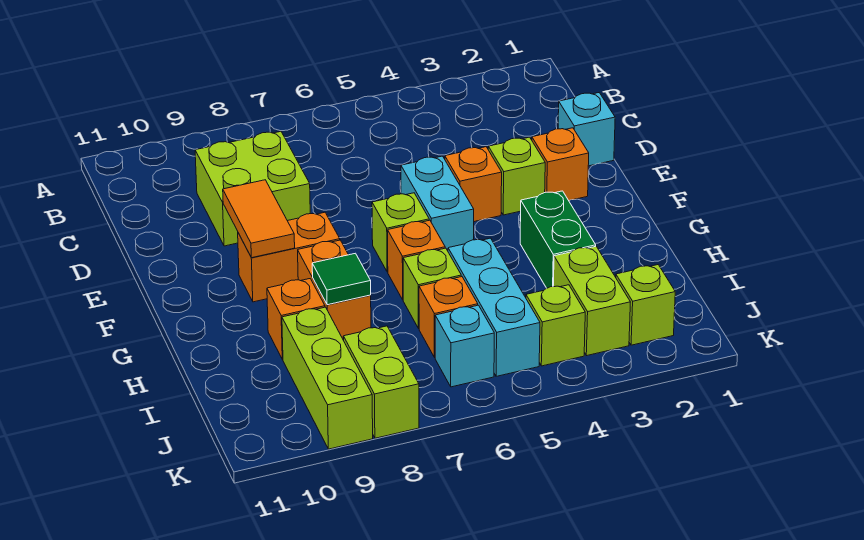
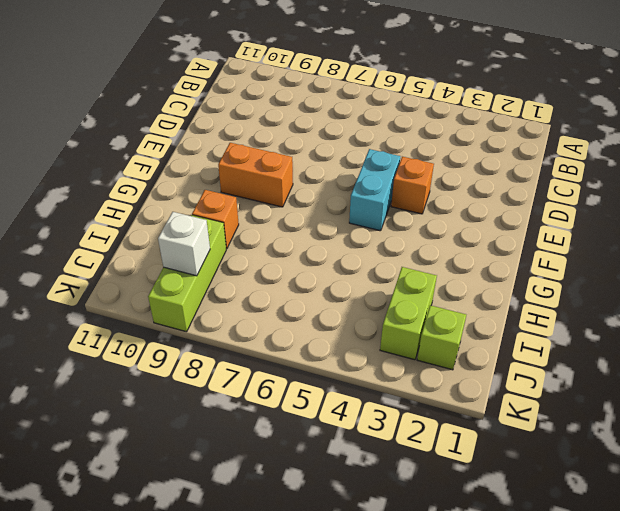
white brick J9 level 2 -> none
none -> lime brick C8:D9 level 1
none -> cyan brick D1 level 1
none -> orange brick E2 level 1

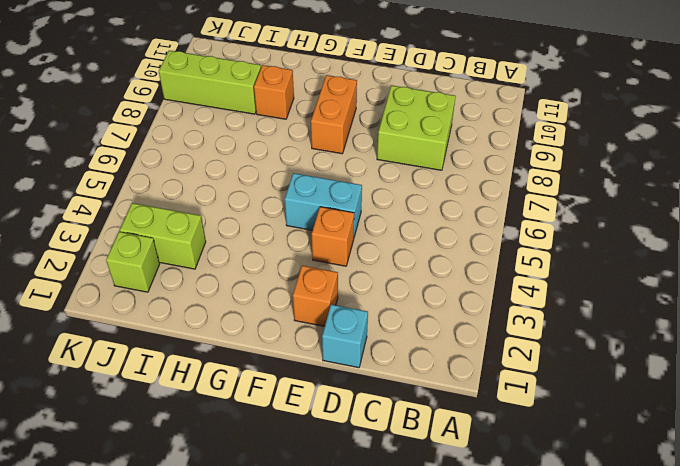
none -> lime brick E3 level 1
none -> lime brick F6 level 1
none -> green brick G3:H3 level 1

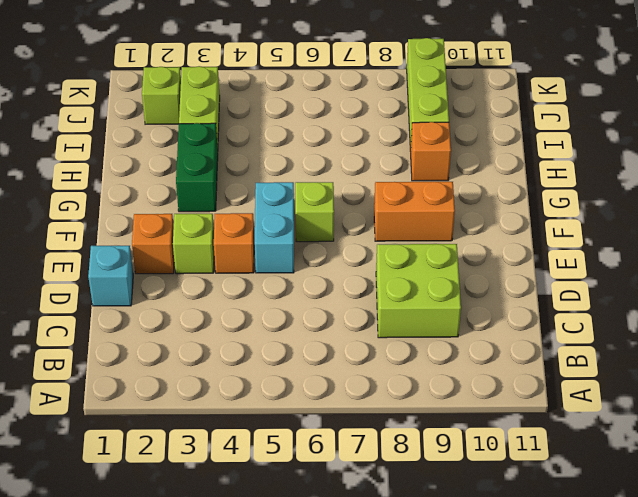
none -> orange brick G6 level 1
none -> orange brick G8:H8 level 1
none -> cyan brick H5:J5 level 1

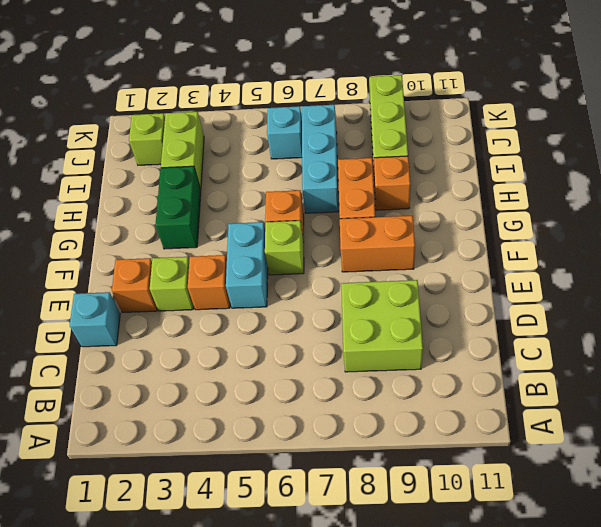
cyan brick H7:J7 level 1 -> cyan brick H5:J5 level 1
none -> lime brick H6 level 1
none -> orange brick I6 level 1
none -> lime brick J4 level 1

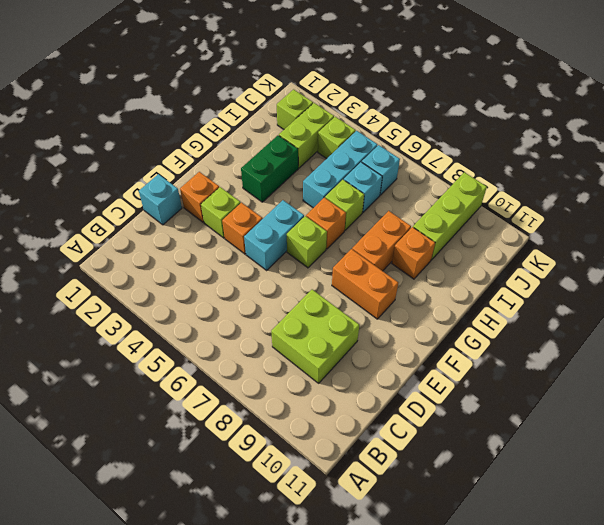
cyan brick I6 level 1 -> orange brick I6 level 1
none -> lime brick J8:K8 level 1
none -> orange tile E9:F9 level 2
none -> green tile H8 level 2

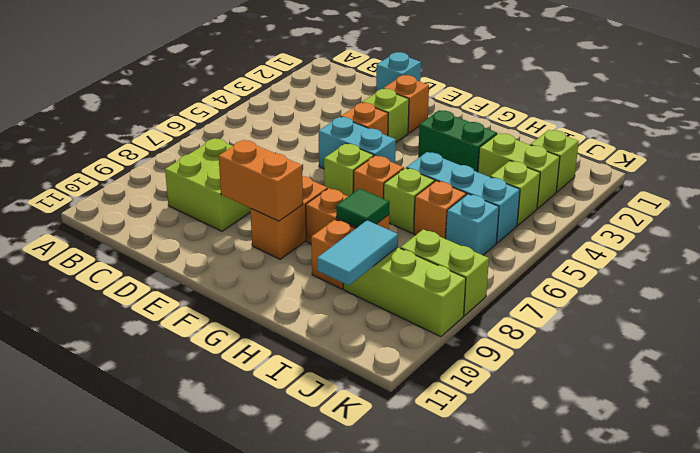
orange brick E9:F9 level 2 -> orange tile E9:F9 level 2
cyan tile I9:I10 level 2 -> none

